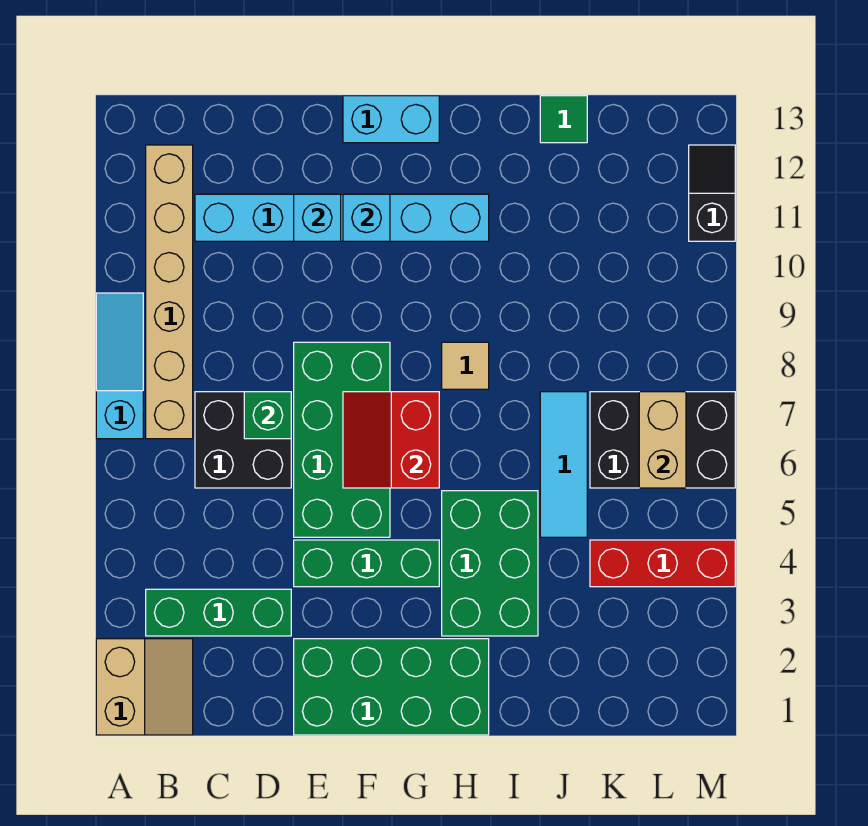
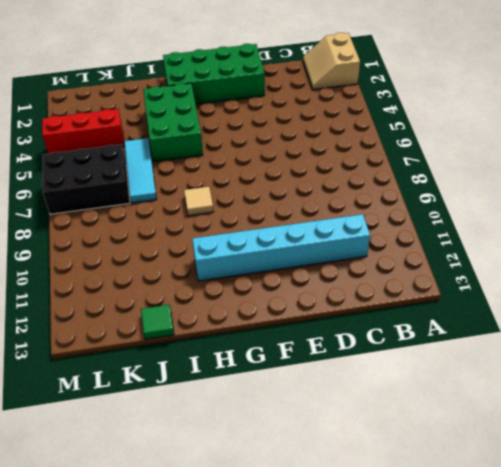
none -> cyan slope A7:A9 level 1 top 7
none -> green brick B3:D3 level 1
none -> tan brick B7:B12 level 1

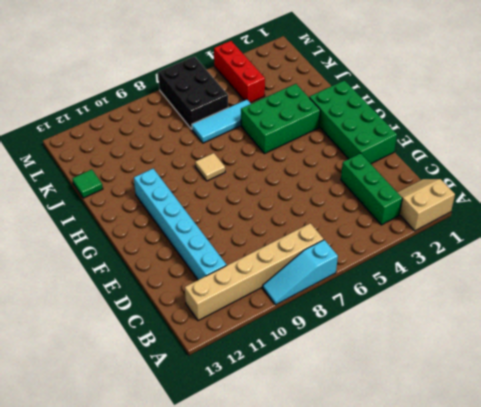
none -> black brick C6:D7 level 1
none -> green brick E4:G4 level 1
none -> green brick E5:F8 level 1

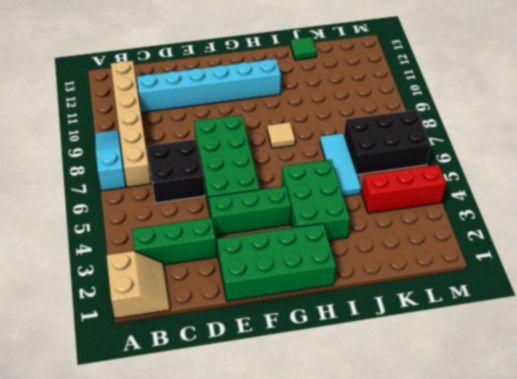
none -> cyan brick F13:G13 level 1
none -> black slope M11:M12 level 1 top 11
none -> green brick D7 level 2

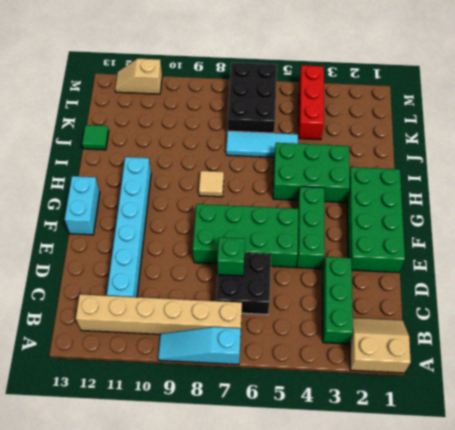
tan slope M11:M12 level 1 top 11 -> black slope M11:M12 level 1 top 11
none -> cyan brick E11 level 2
none -> red slope F6:G7 level 2 top G
none -> cyan brick F11 level 2

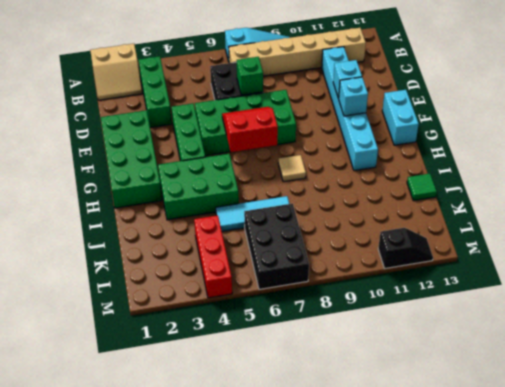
none -> tan brick L6:L7 level 2

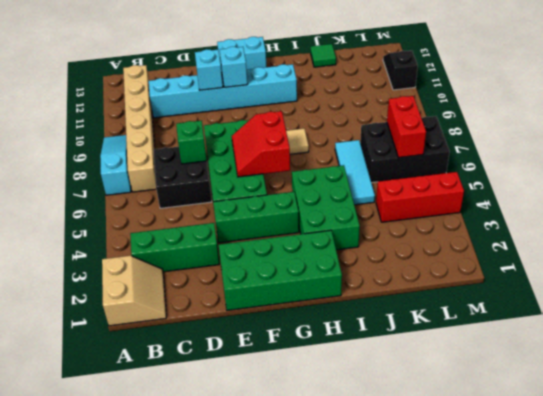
red brick L6:L7 level 2 -> tan brick L6:L7 level 2

